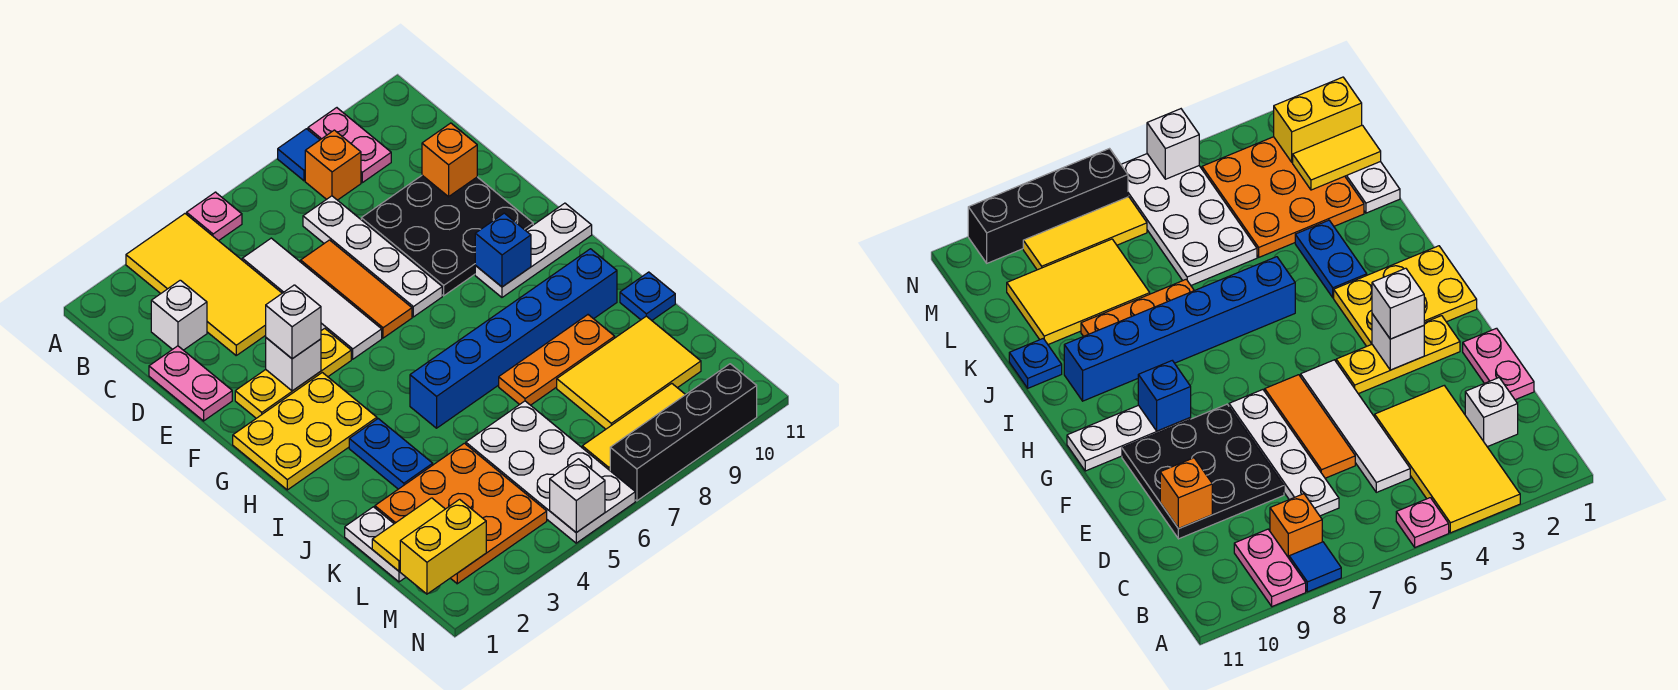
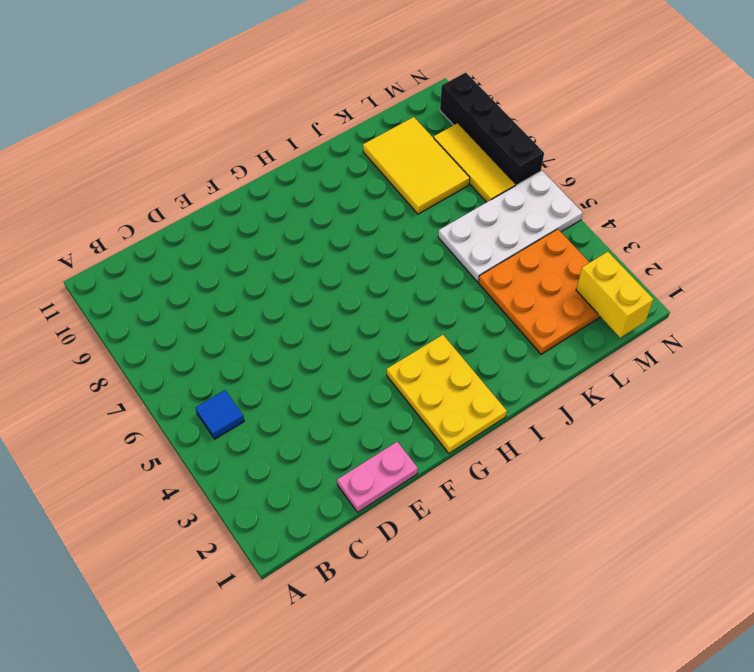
blue tile B5 level 1 -> blue tile A8 level 1
none -> yellow tile A3:D4 level 1
none -> pink plate A5 level 1
none -> pink plate A9:B9 level 1
none -> orange brick B8 level 1

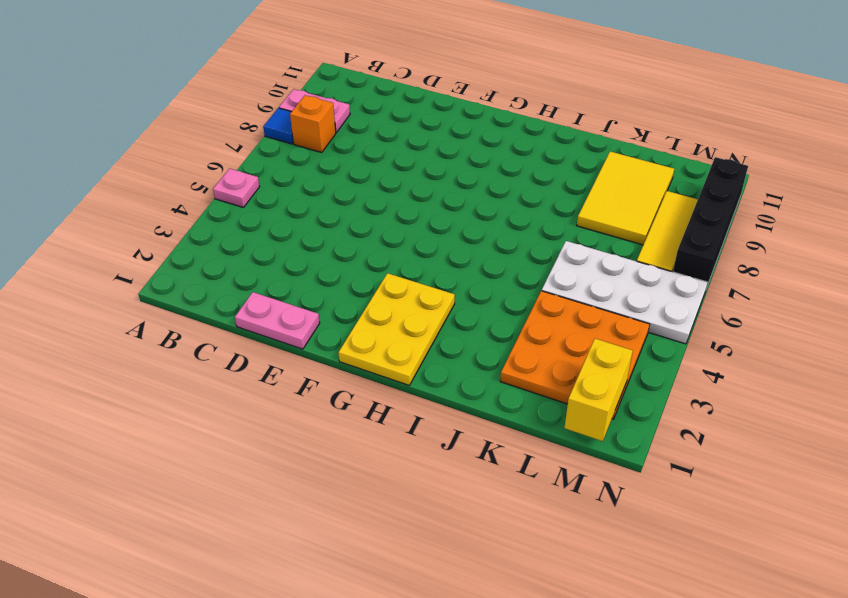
none -> yellow tile A3:D4 level 1
none -> white brick C2 level 1
none -> white tile C5:F5 level 1
none -> white plate C7:F7 level 1

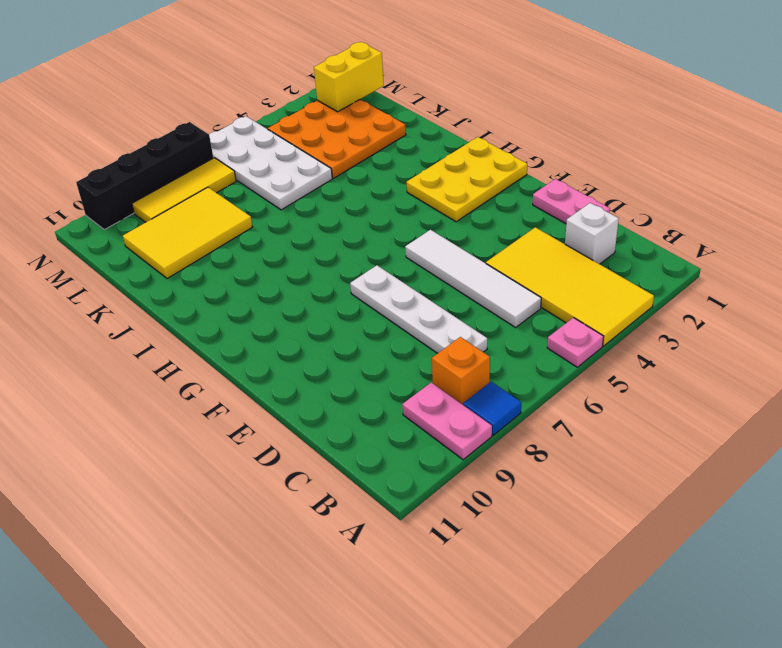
none -> orange tile D6:F6 level 1
none -> black plate D8:F10 level 1
none -> yellow plate F2:F4 level 1
none -> white plate G9:G11 level 1

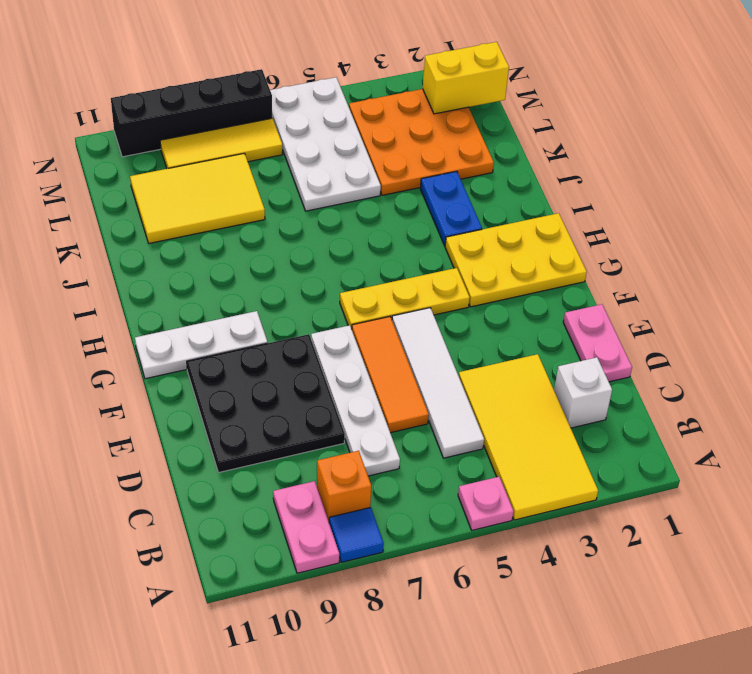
yellow plate G4:G6 level 1 -> yellow plate F2:F4 level 1
none -> blue brick I5:I10 level 1
none -> orange plate J7:J9 level 1
none -> blue plate J11 level 1
none -> white plate K1:L1 level 1

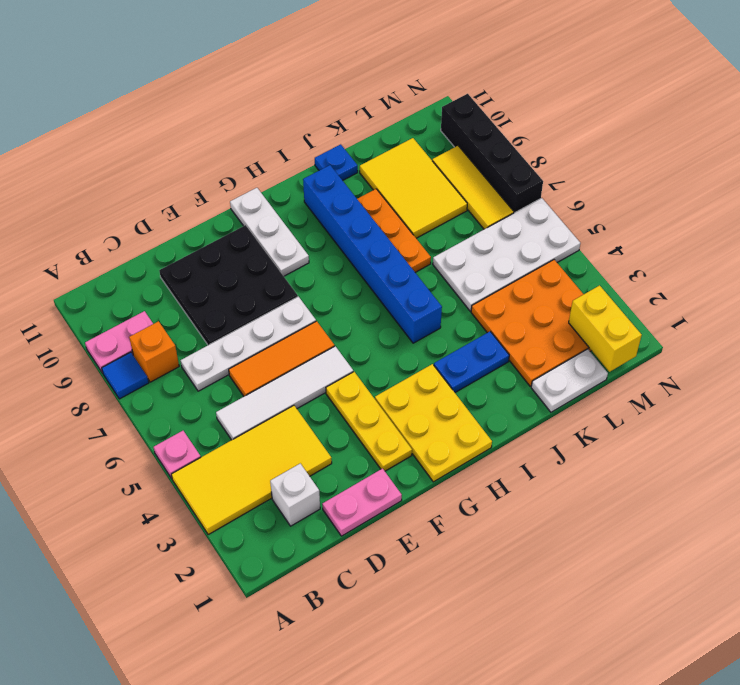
none -> orange brick D10 level 2
none -> white brick F3 level 2
none -> blue brick G9 level 2
none -> yellow tile L1:L2 level 2

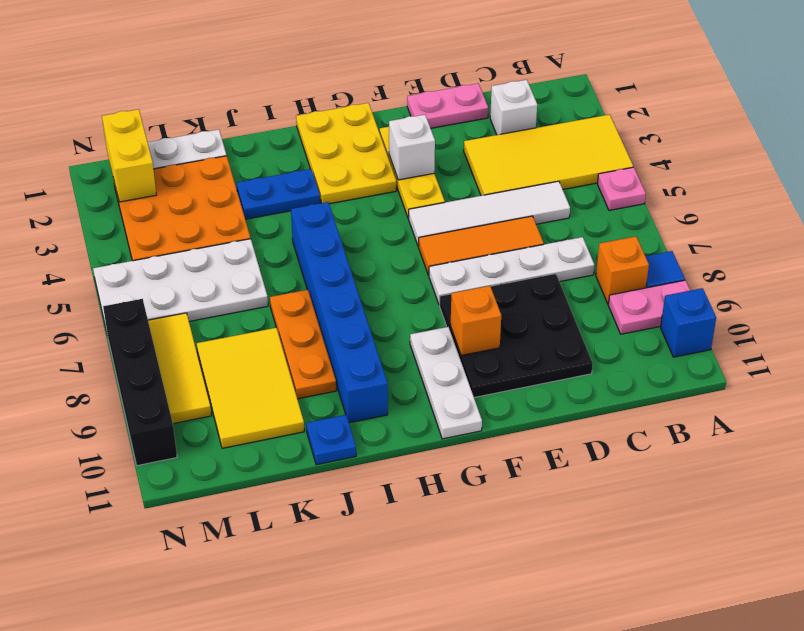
blue brick A10 level 1 -> blue brick G9 level 2
orange brick F9 level 2 -> orange brick D10 level 2
none -> yellow tile L1:L2 level 2
none -> white brick N5 level 2
none -> white brick F3 level 3

